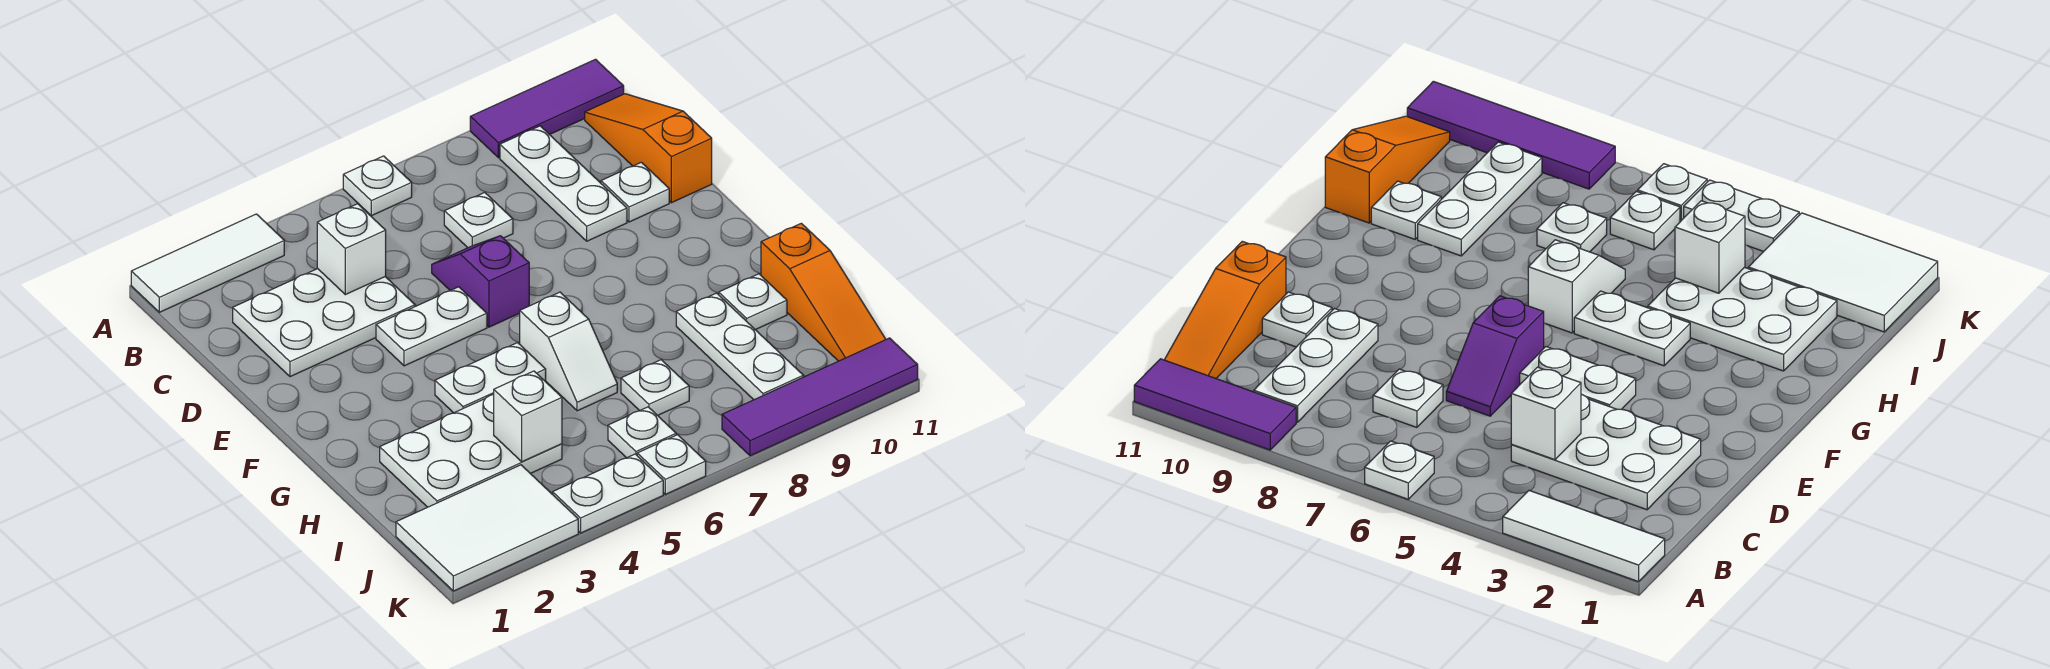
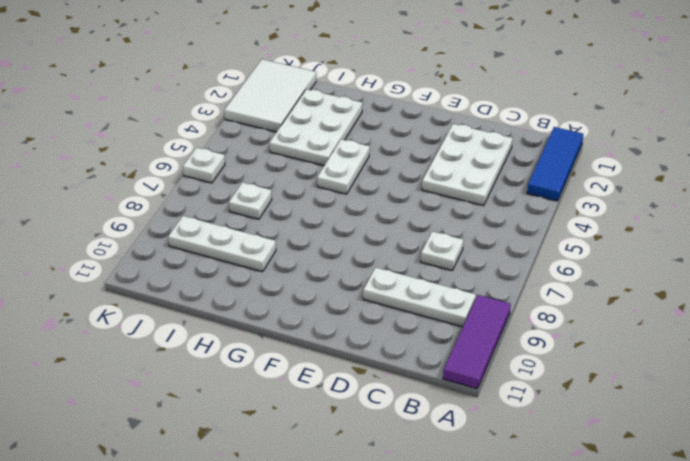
blue tile A1:A3 level 1 -> white tile A1:A3 level 1
none -> white plate A6 level 1
none -> orange slope B11:D11 level 1 top D
none -> purple slope D6:E6 level 1 top E

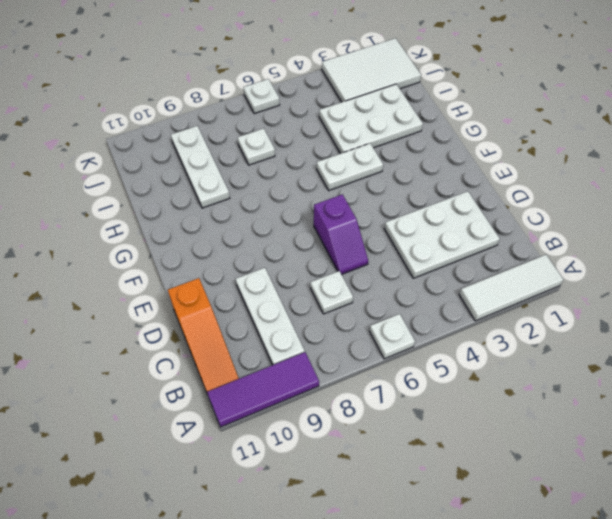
none -> white plate D10 level 1
none -> white plate E4:E5 level 1
none -> white slope G6:H6 level 1 top G

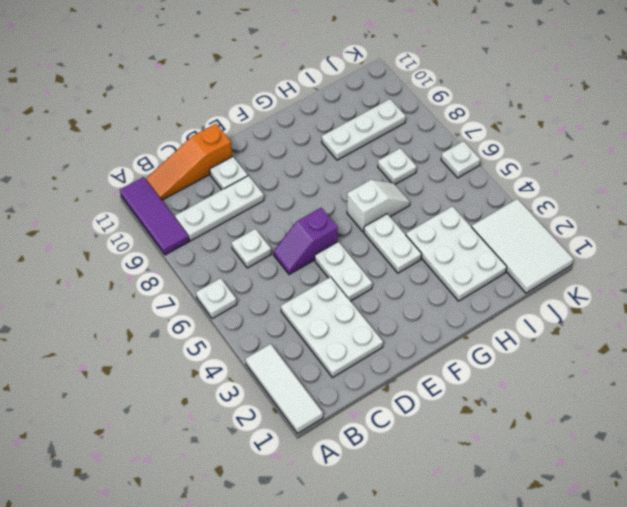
none -> white plate H10 level 1
none -> orange slope H11:J11 level 1 top H
none -> white plate J6 level 1

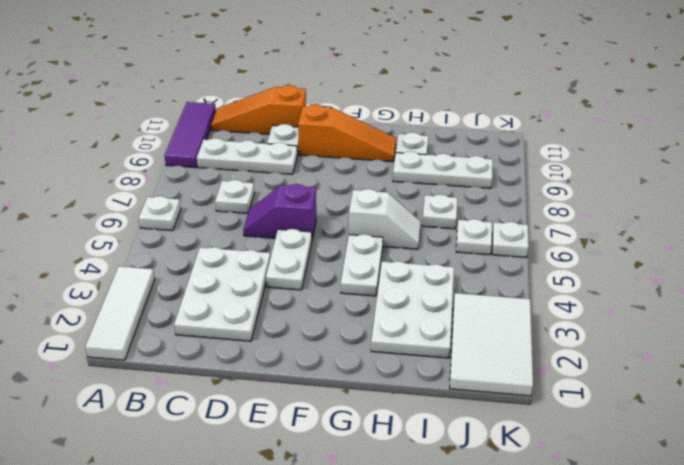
orange slope E10:G10 level 1 top E -> orange slope H11:J11 level 1 top H
none -> white plate K4:K5 level 1
none -> purple tile K8:K11 level 1
none -> white brick C4 level 2

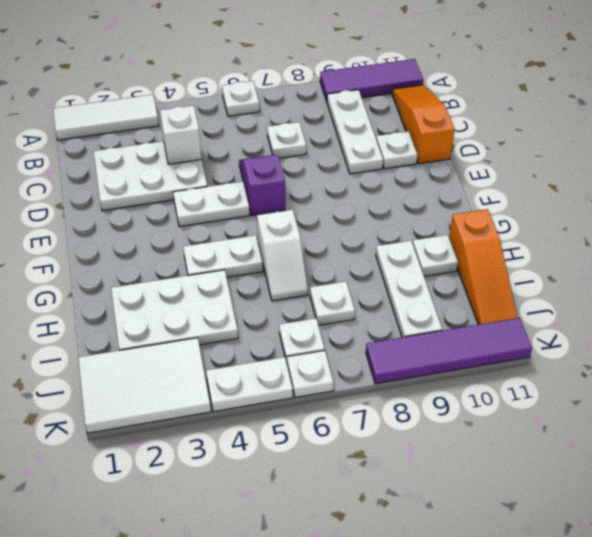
none -> white brick I4 level 2

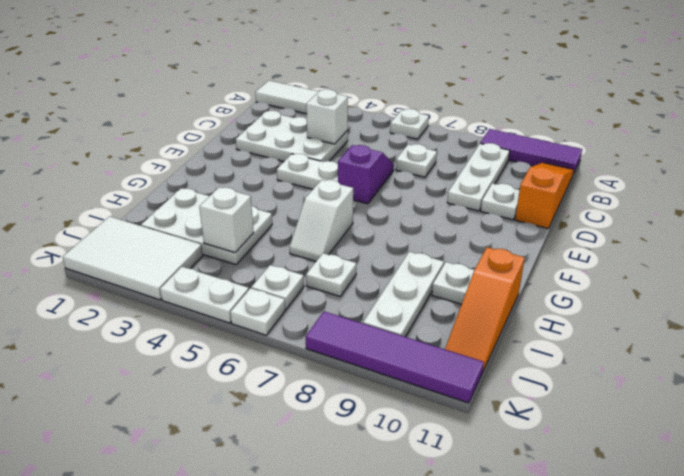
none -> white plate G4:G5 level 1

